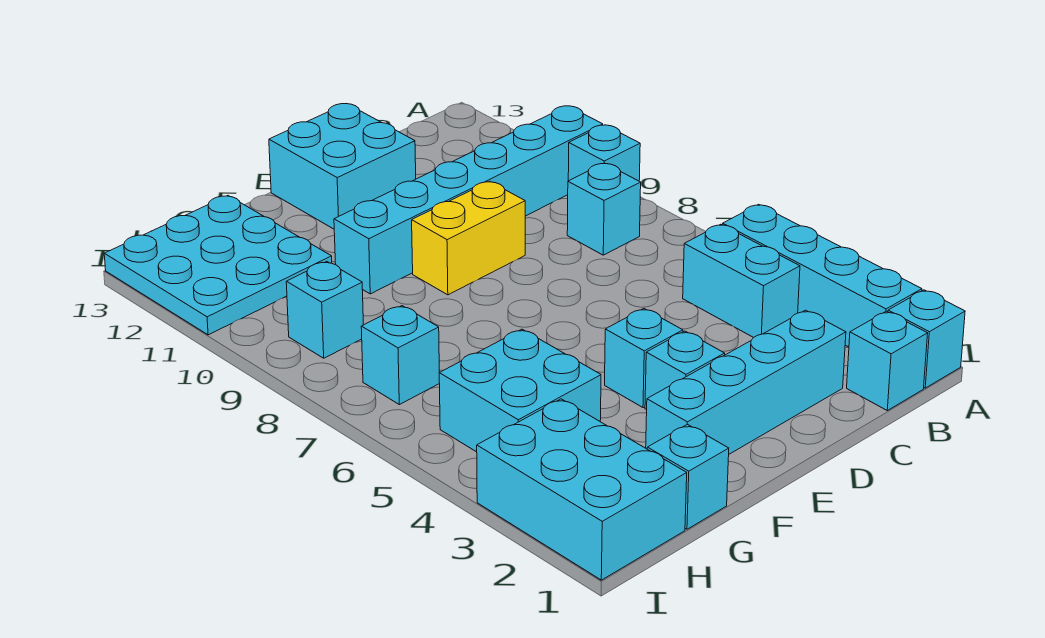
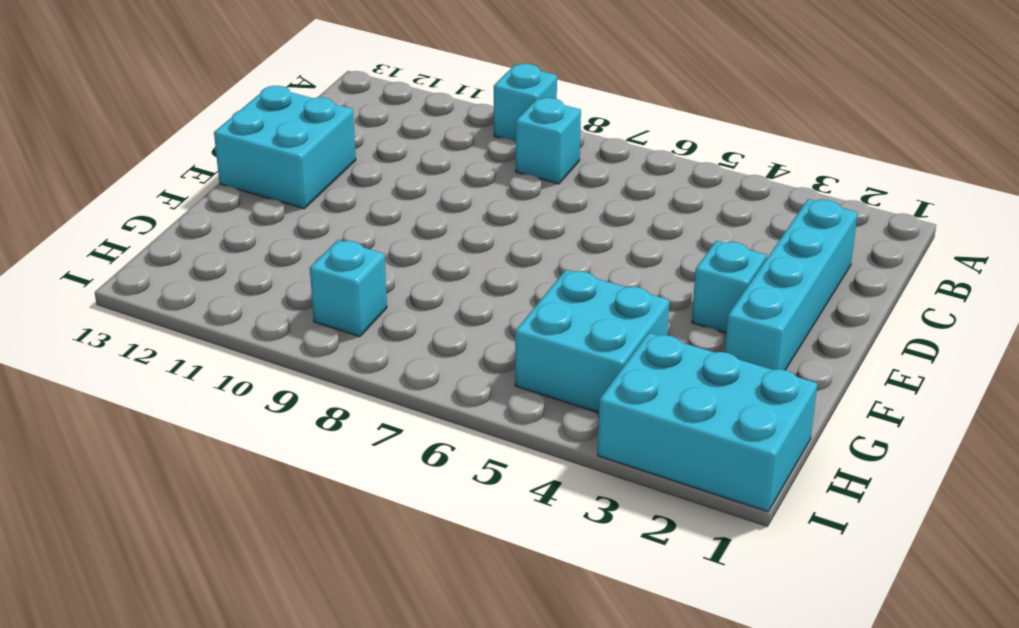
none -> cyan brick A1 level 1
none -> cyan brick A2:A5 level 1
none -> cyan brick A10:F10 level 1

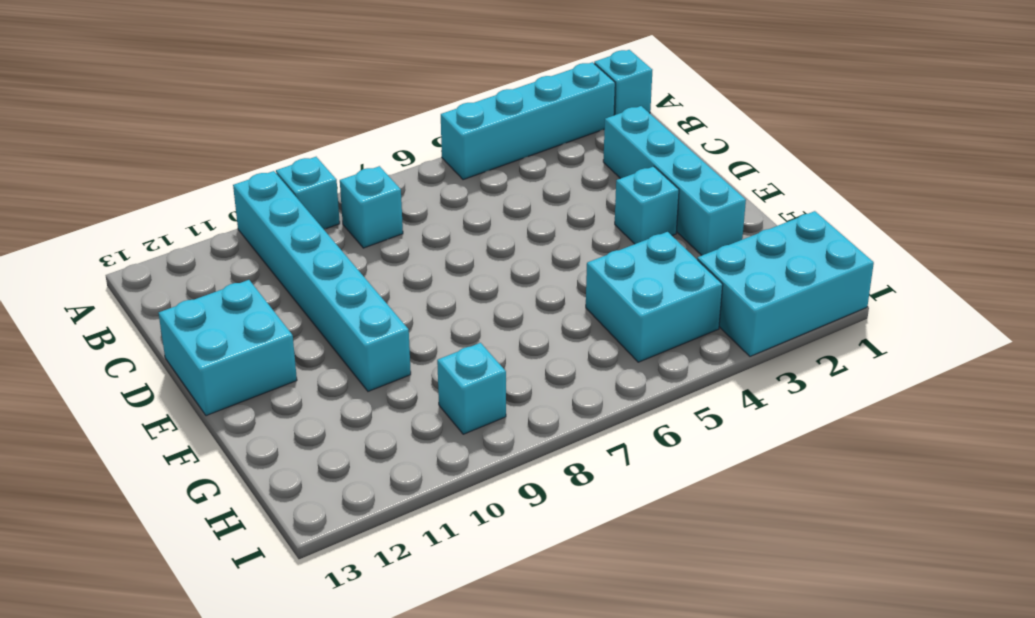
none -> cyan brick B1 level 1
none -> cyan brick B4:B5 level 1
none -> yellow brick D9:E9 level 1

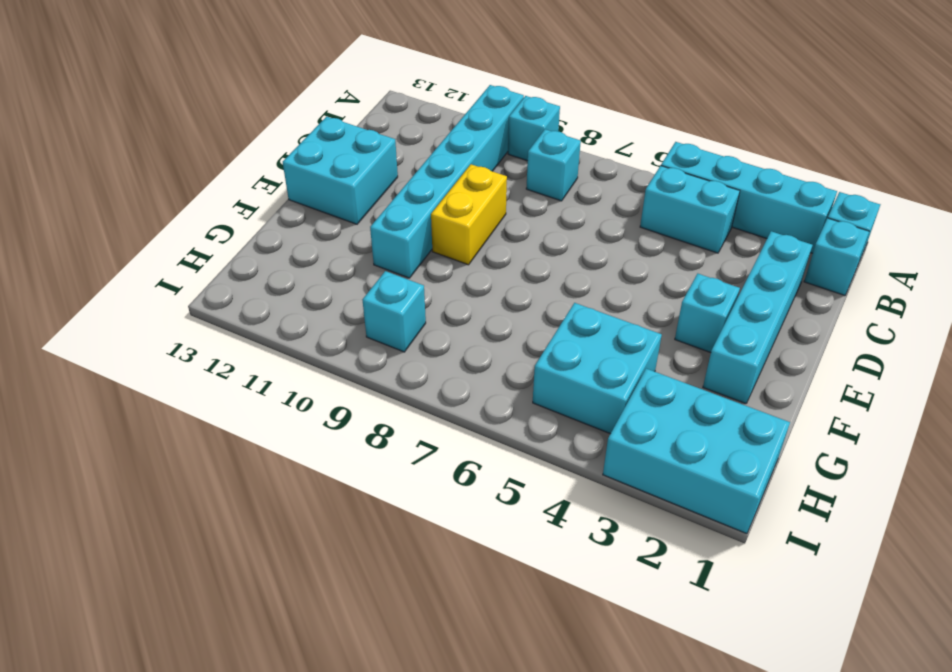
none -> cyan brick E4 level 1
none -> cyan brick G1 level 1
none -> cyan plate G11:I13 level 1

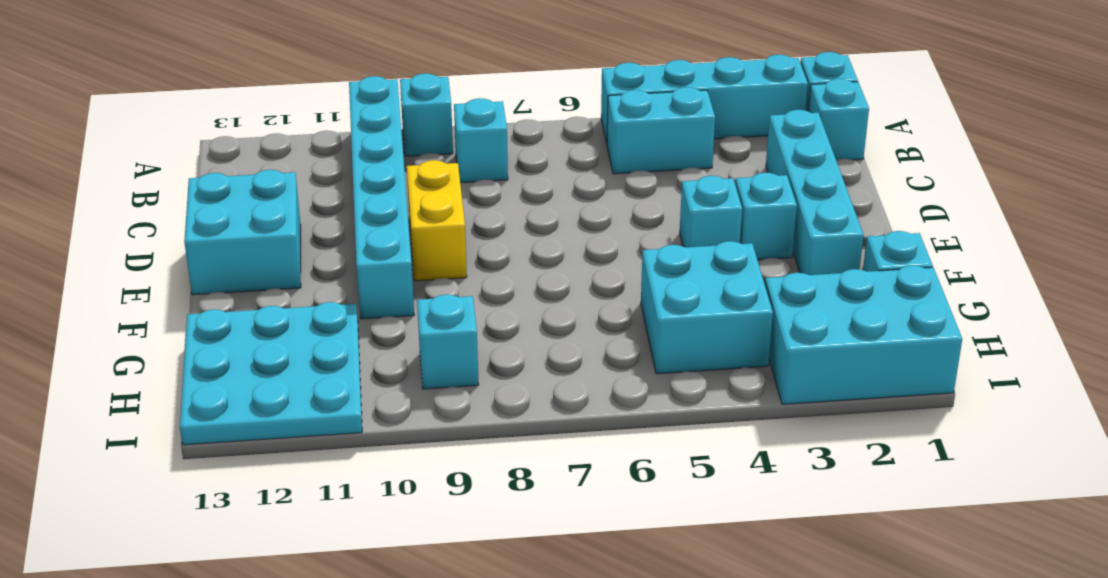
none -> cyan brick H7 level 1

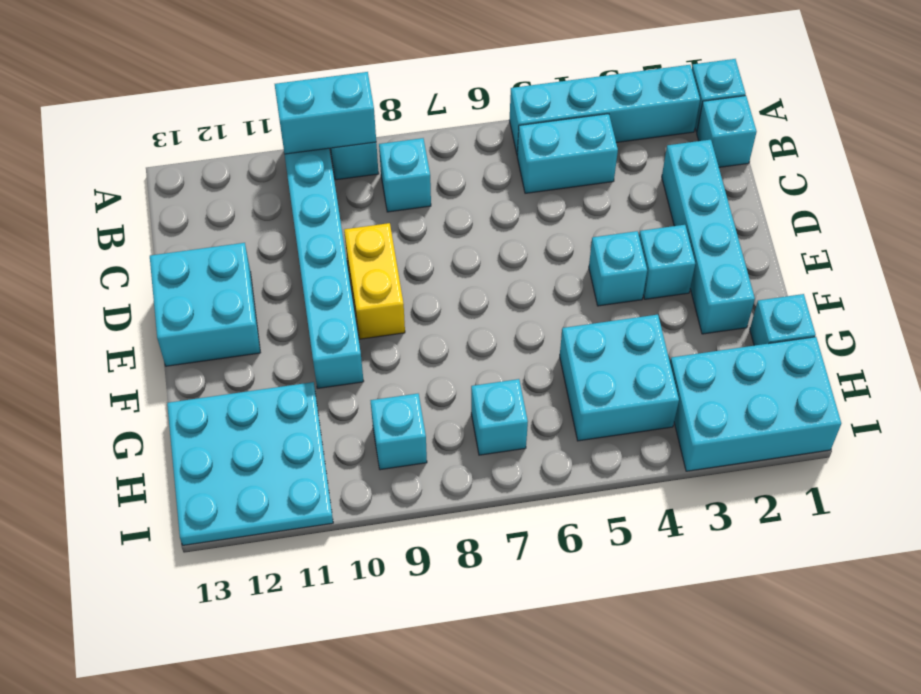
cyan brick A9:A10 level 2 -> none

